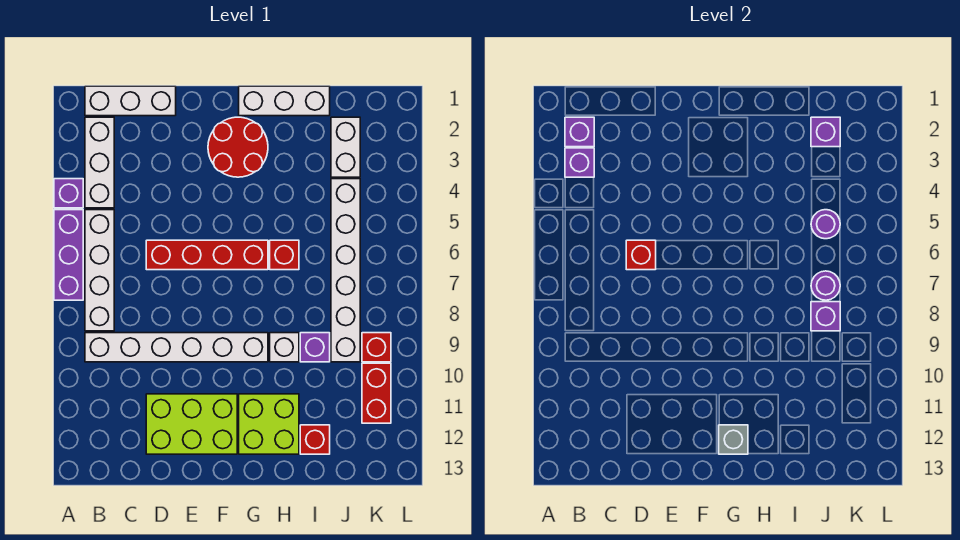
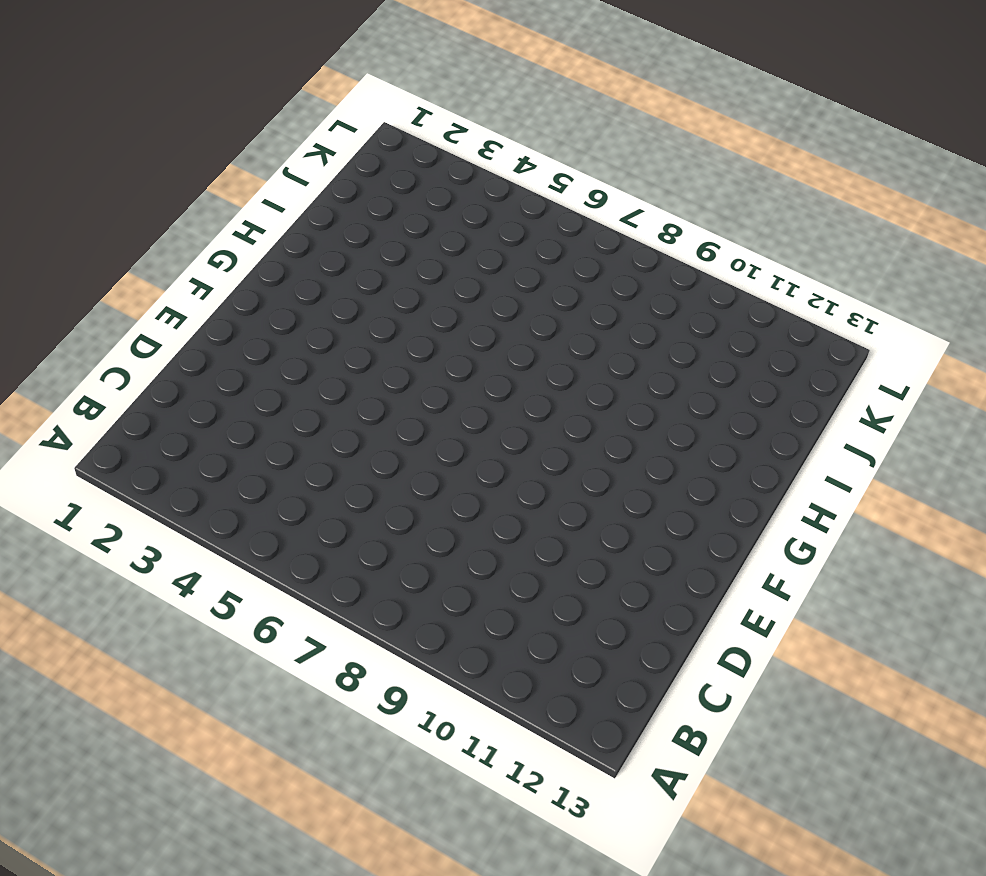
none -> purple brick A4 level 1
none -> purple brick A5:A7 level 1
none -> white brick B1:D1 level 1

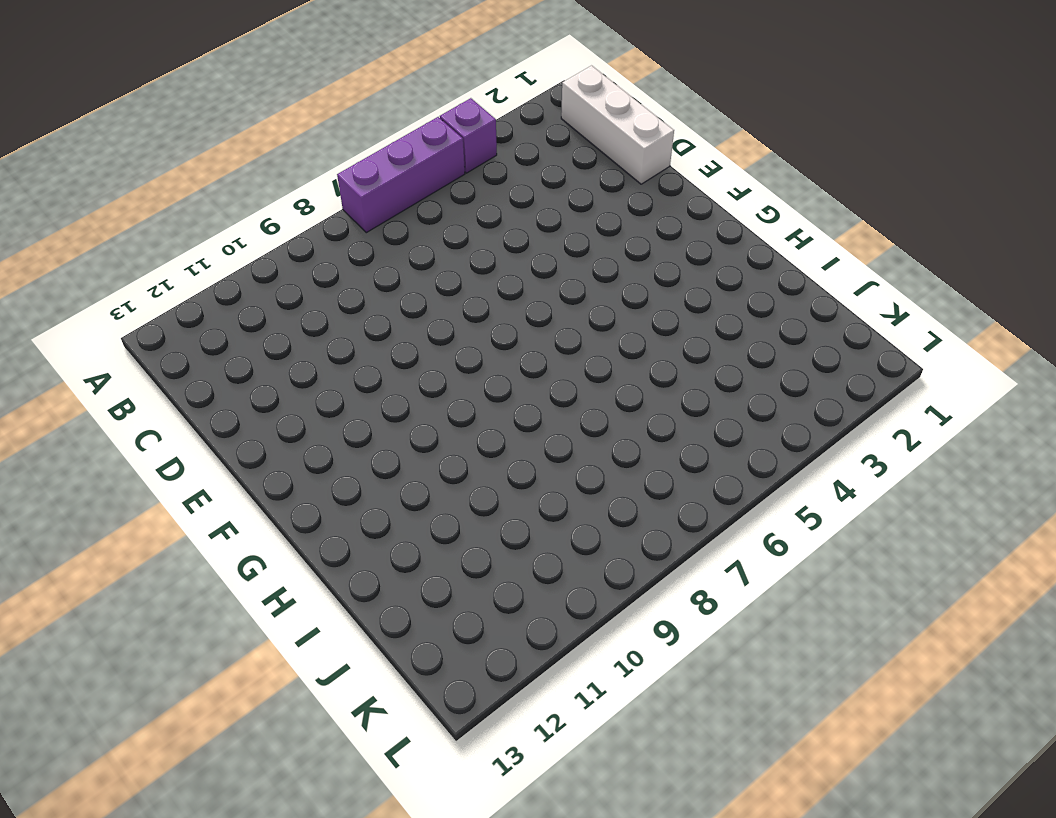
none -> white brick B2:B4 level 1
none -> white brick B5:B8 level 1
none -> white brick B9:G9 level 1

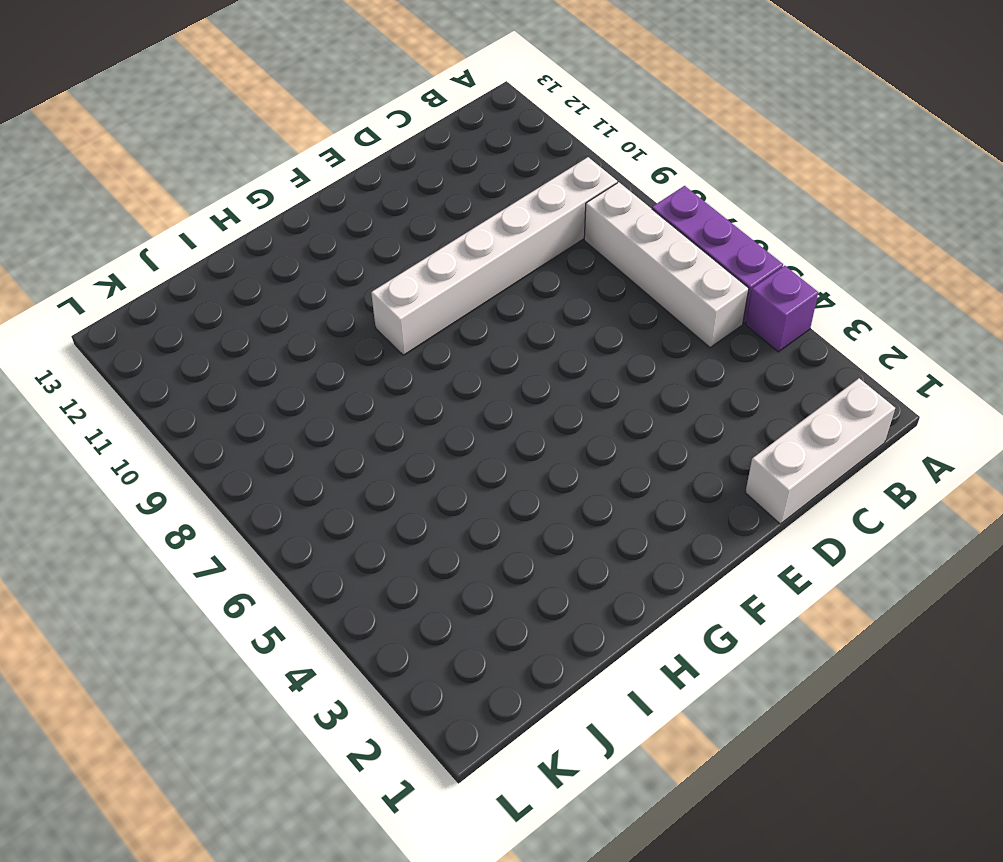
none -> white brick B2:B4 level 1
none -> red brick D6:G6 level 1
none -> lime brick D11:F12 level 1

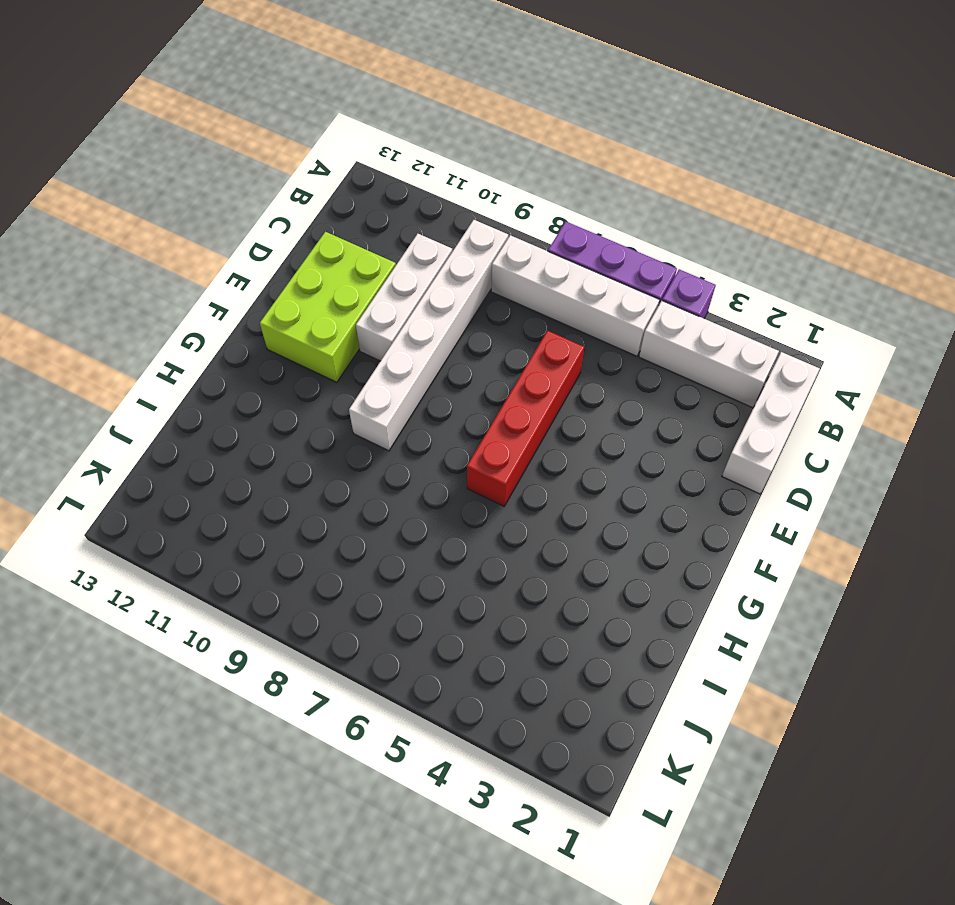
white brick C10:E10 level 1 -> white brick G1:I1 level 1
none -> red round brick F2:G3 level 1
none -> lime brick G11:H12 level 1
none -> red brick H6 level 1

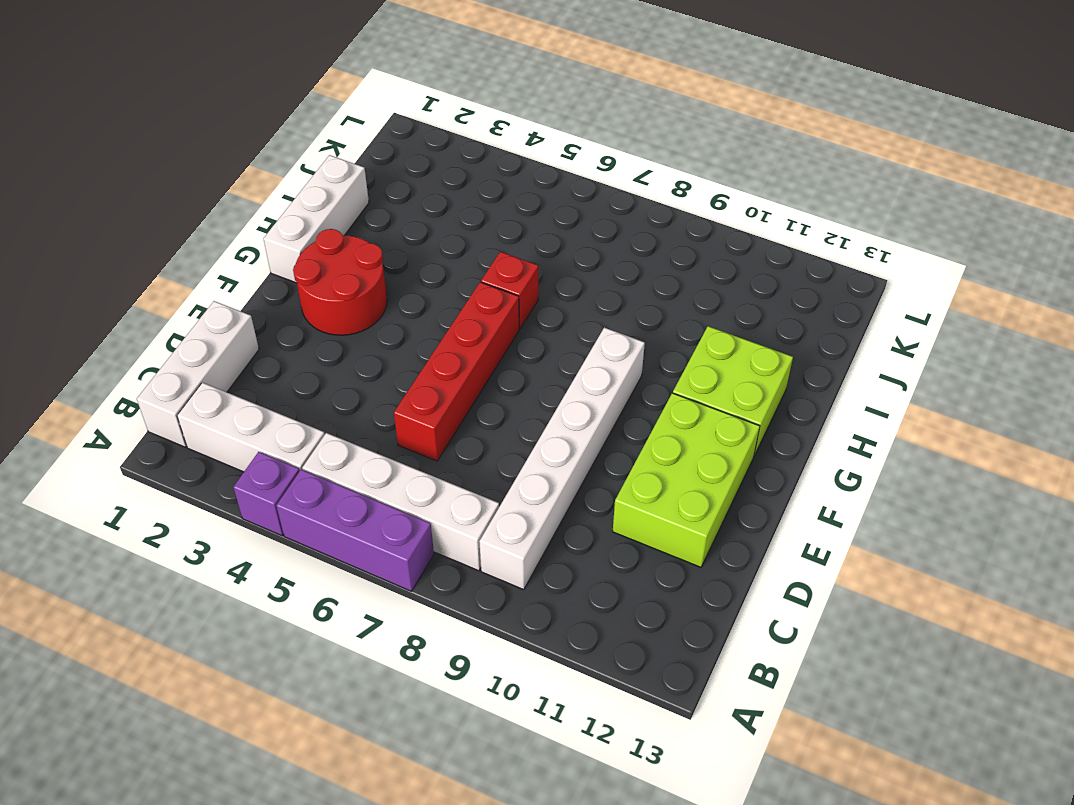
none -> white brick H9 level 1
none -> purple brick I9 level 1
none -> red brick I12 level 1

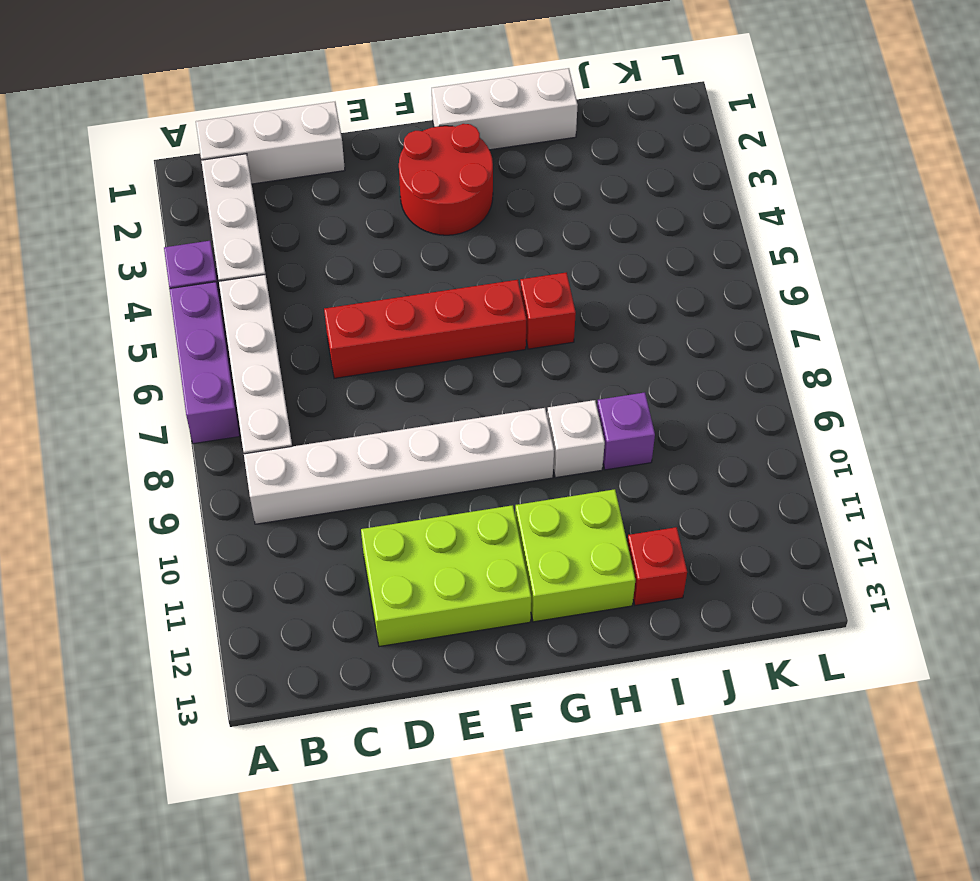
none -> white brick J2:J3 level 1
none -> white brick J4:J9 level 1
none -> red brick K9 level 1

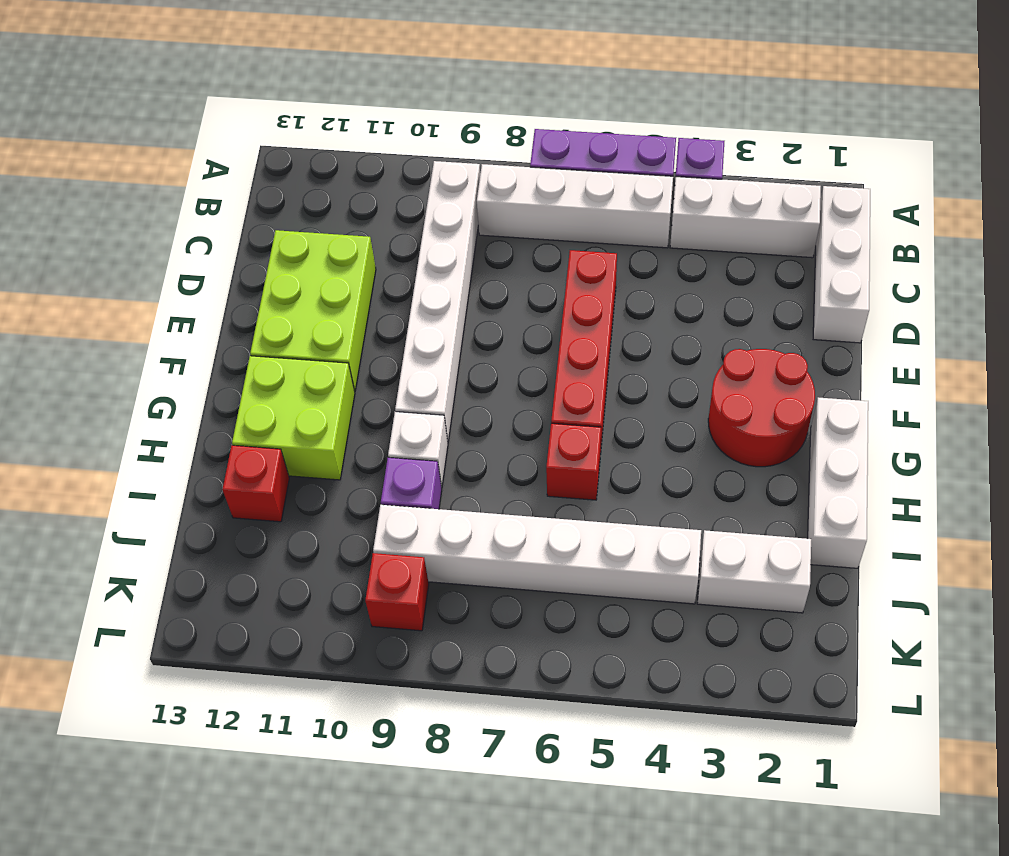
none -> red brick K10:K11 level 1
none -> purple brick B2 level 2
none -> purple brick B3 level 2

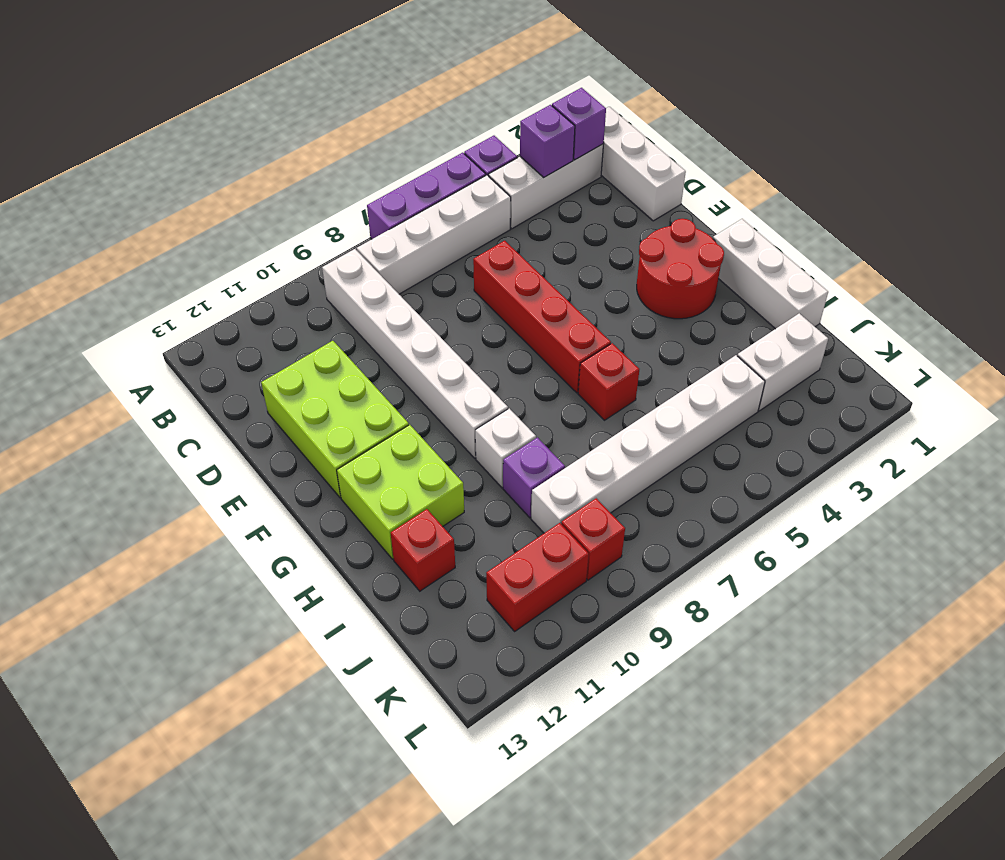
none -> red brick D6 level 2
none -> grey brick G12 level 2
none -> purple brick J2 level 2

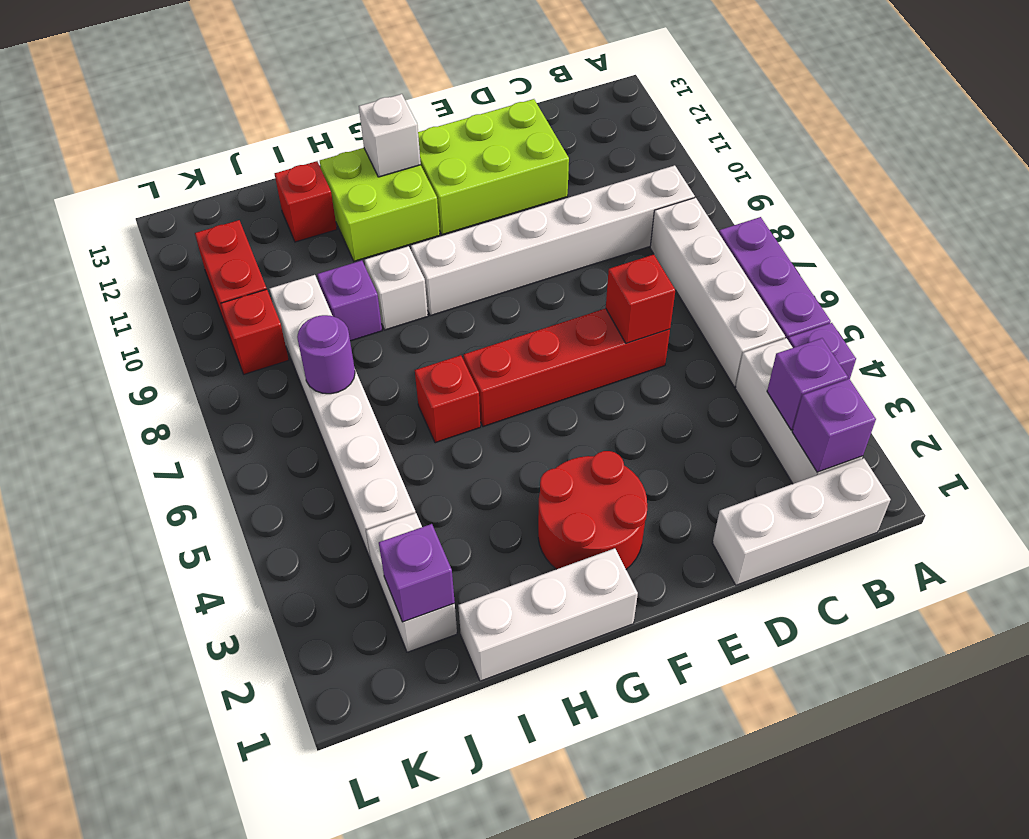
white brick G12 level 2 -> grey brick G12 level 2
none -> purple round brick J5 level 2
none -> purple brick J8 level 2

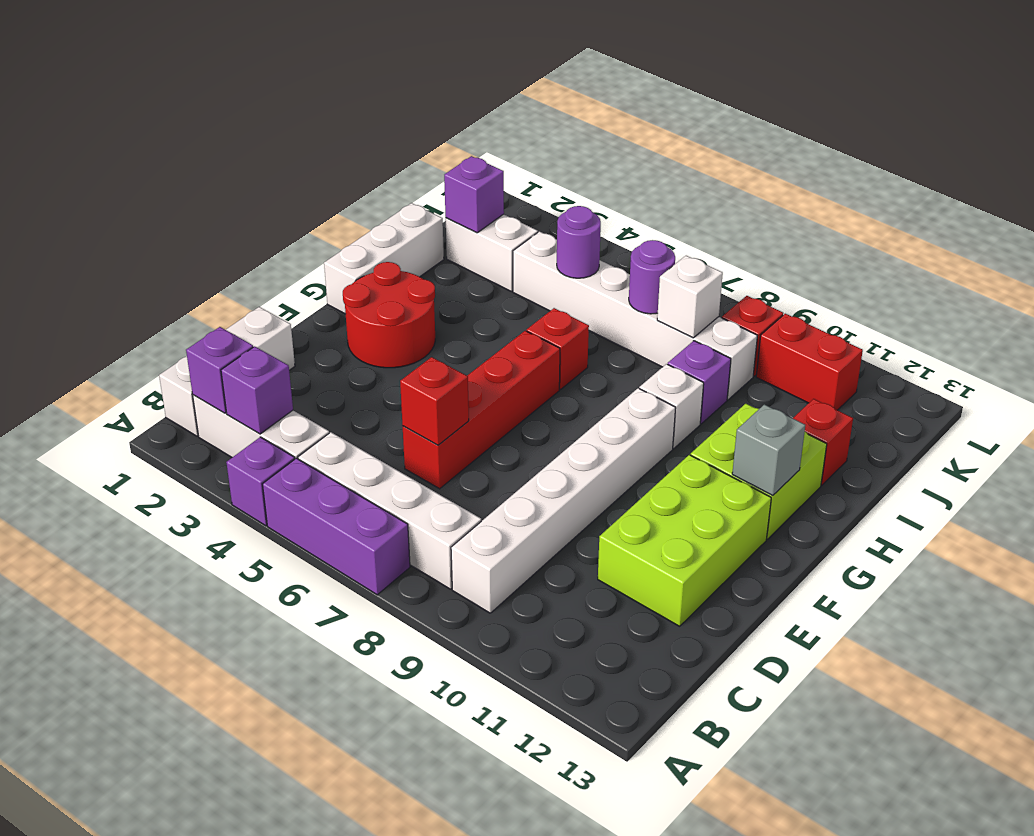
white brick J8 level 2 -> purple brick J8 level 2

